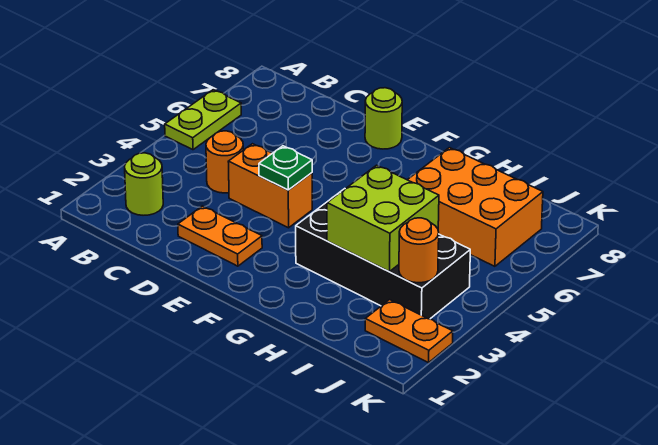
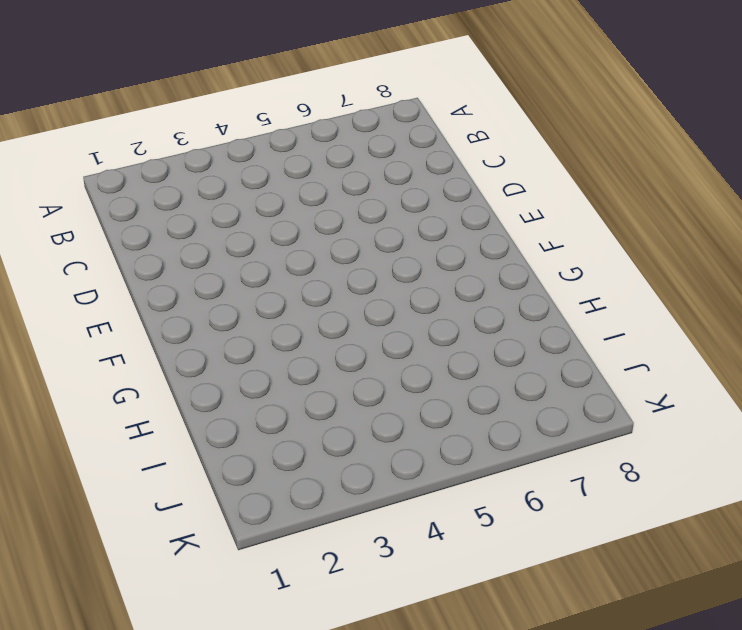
none -> lime plate A5:A6 level 1
none -> lime round brick B2 level 1
none -> orange round brick C4 level 1

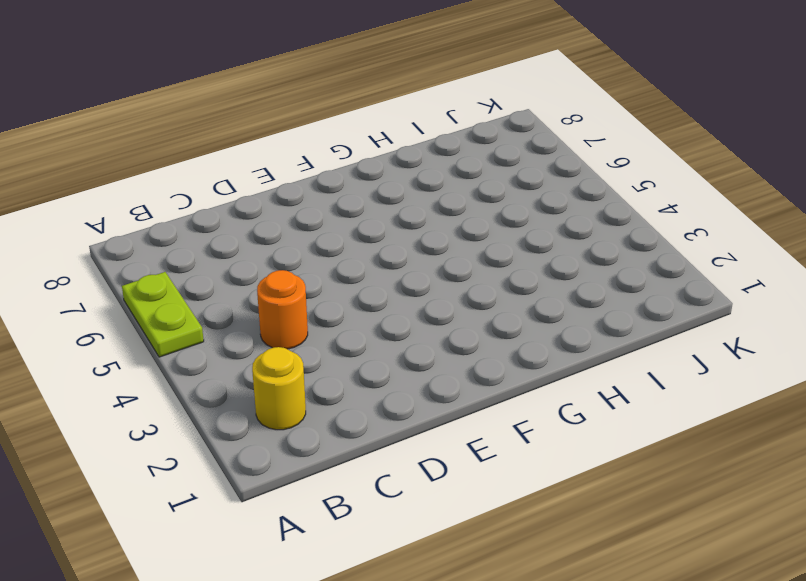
yellow round brick B2 level 1 -> lime round brick B2 level 1
none -> orange plate D2:E2 level 1
none -> orange brick D4:E4 level 1
none -> lime round brick E8 level 1

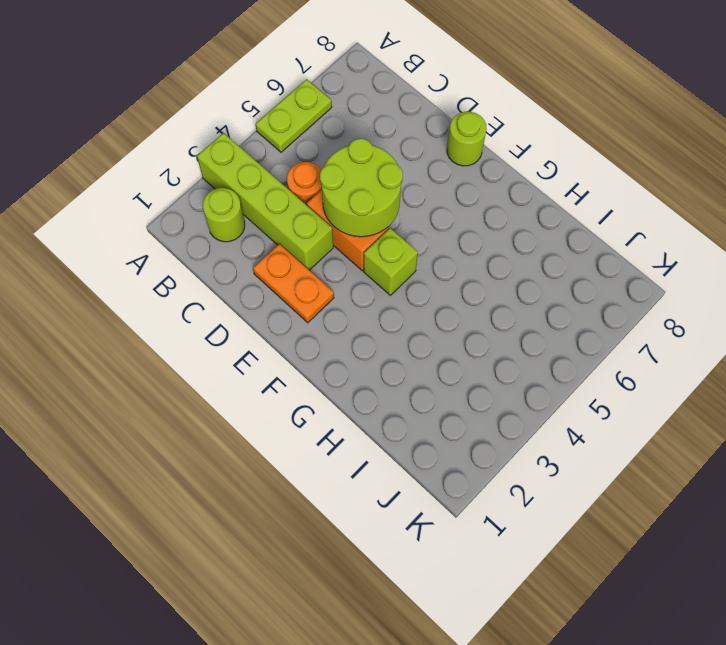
lime brick A3:D3 level 1 -> none
lime round brick D4:E5 level 2 -> green plate E4 level 2
lime brick F4 level 1 -> none
none -> black brick G3:J4 level 1
none -> orange brick H6:J7 level 1
none -> orange plate J2:K2 level 1

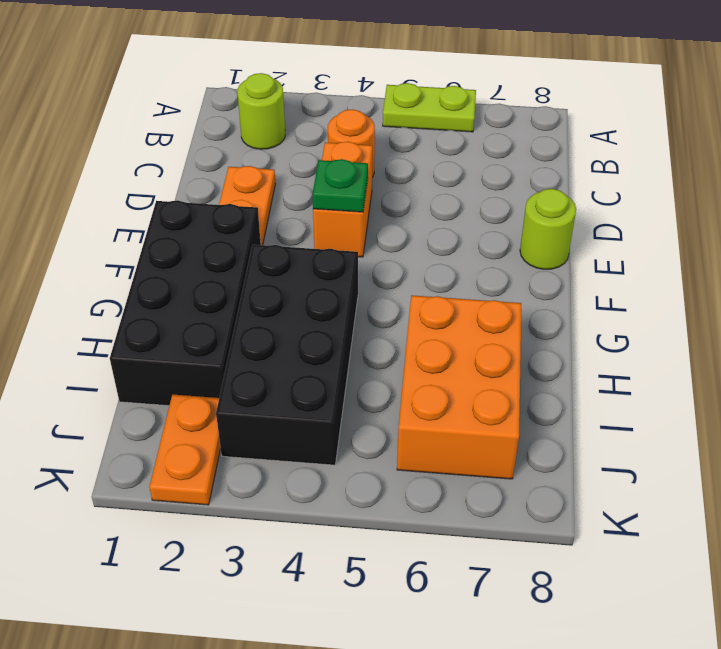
black brick F1:I2 level 1 -> none
none -> lime brick H3:I4 level 2
none -> orange round brick J3 level 2

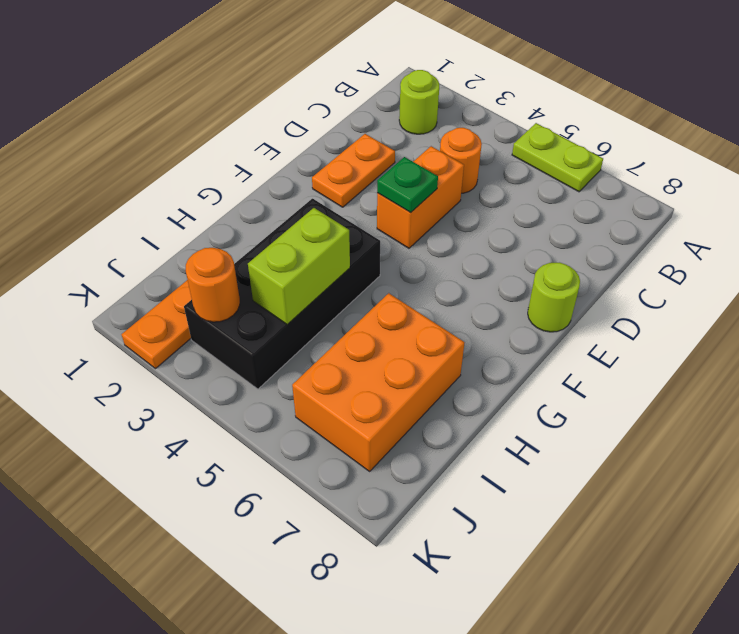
lime brick H4:I4 level 2 -> lime brick H3:I4 level 2

